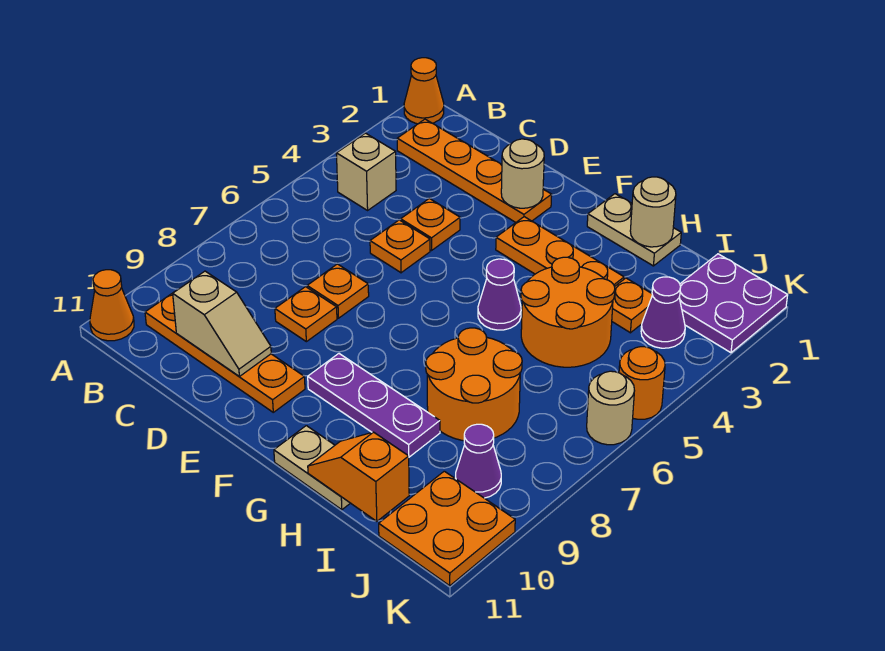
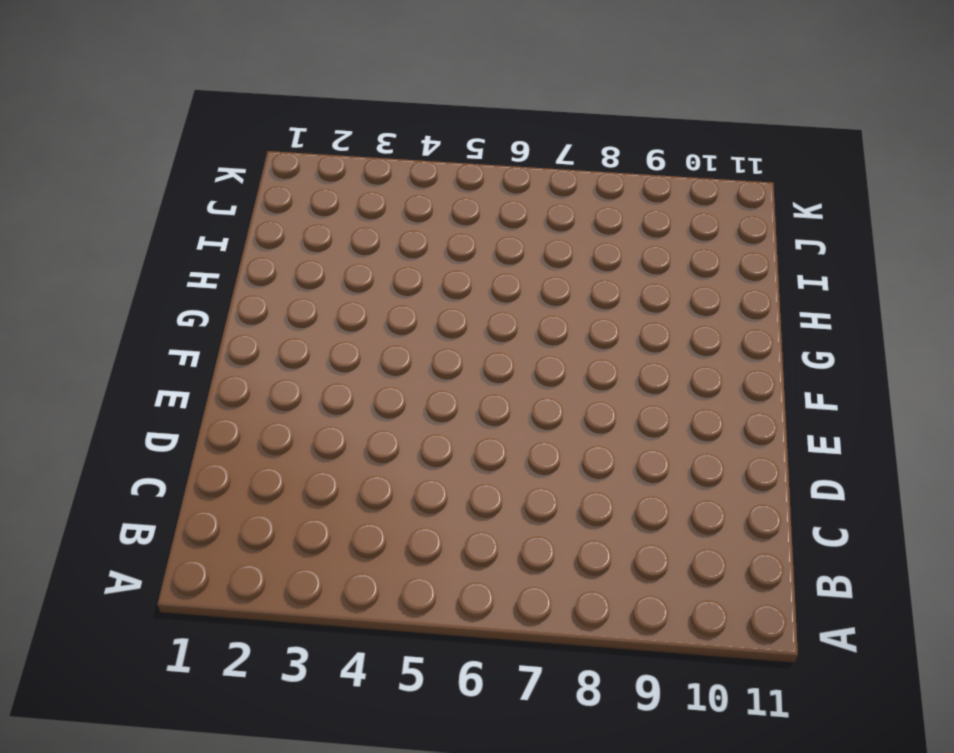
none -> orange cone A1 level 1
none -> orange cone A11 level 1
none -> orange plate B2:E2 level 1

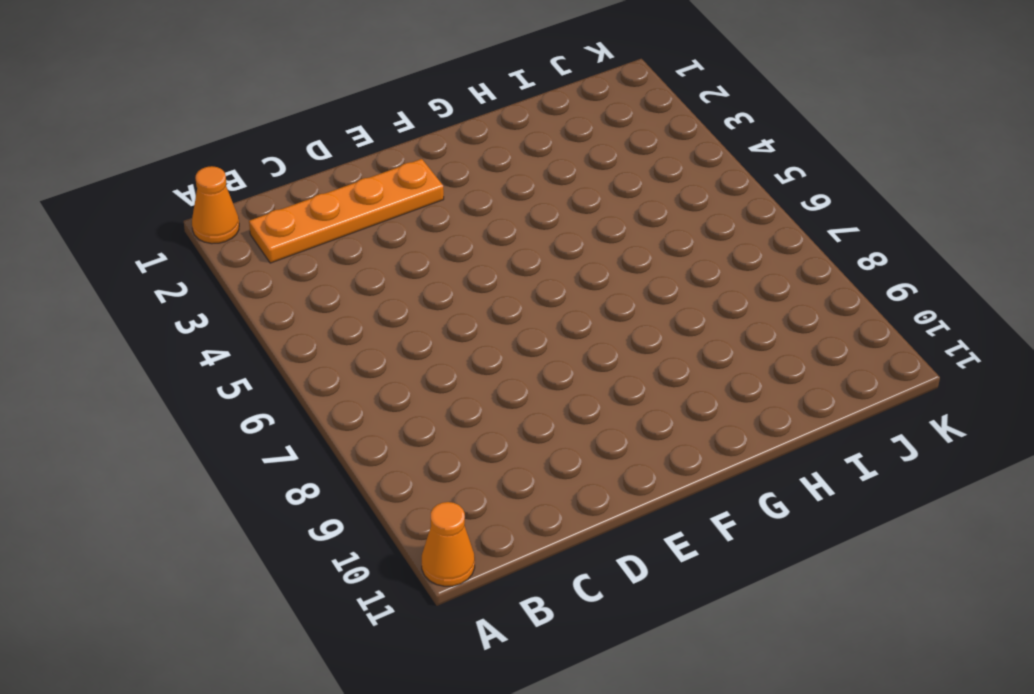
none -> tan brick B4 level 1
none -> orange plate B10:E10 level 1
none -> orange plate D4 level 1

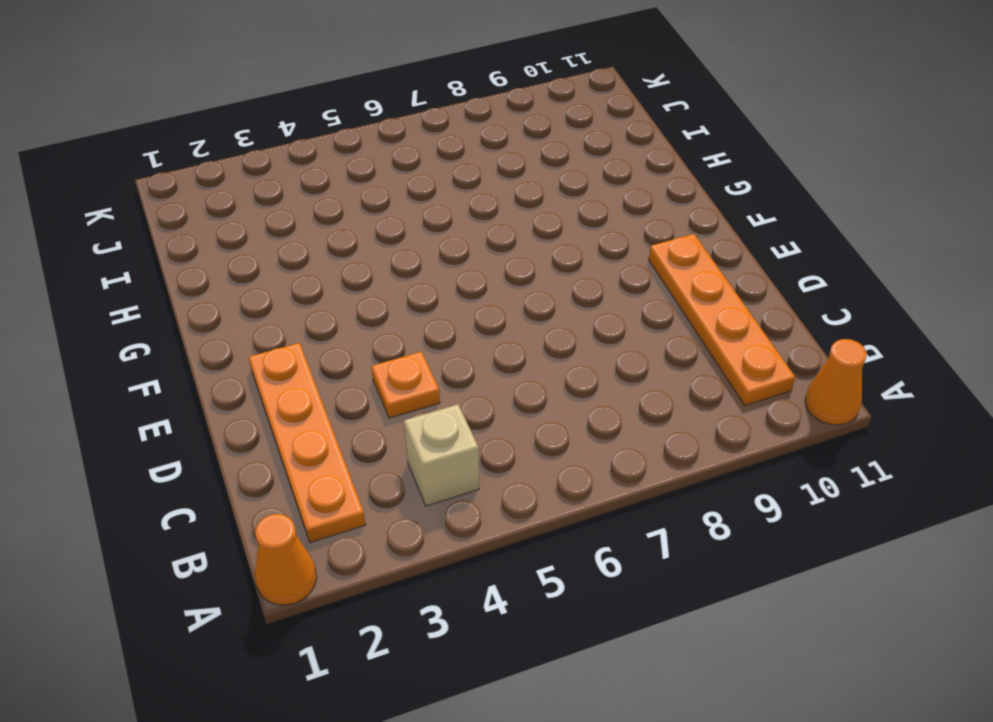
none -> orange plate D5 level 1
none -> orange plate D7 level 1
none -> orange plate D8 level 1

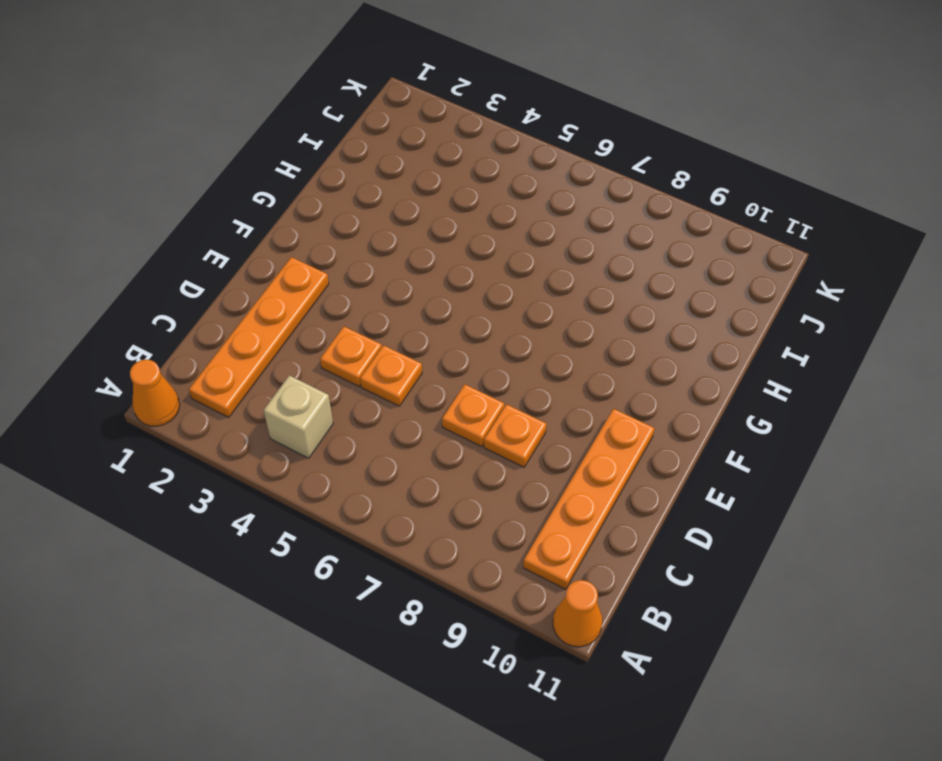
none -> orange plate F3:H3 level 1
none -> purple plate F9:H9 level 1
none -> tan plate G1:H1 level 1

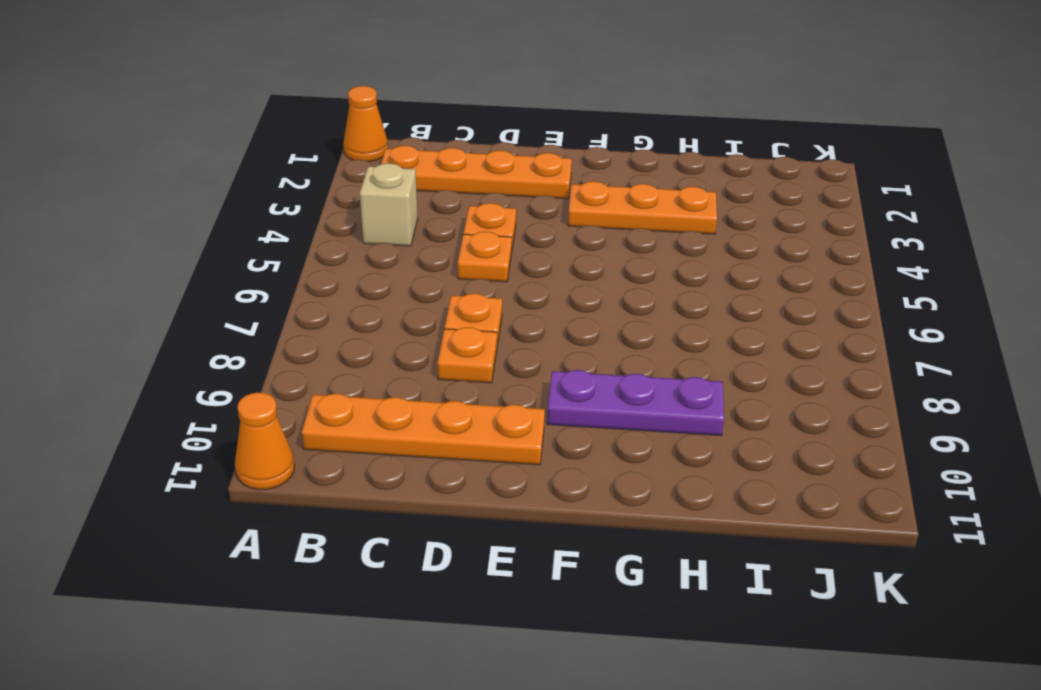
none -> tan plate G1:H1 level 1
none -> purple cone G5 level 1
none -> tan plate G11:H11 level 1

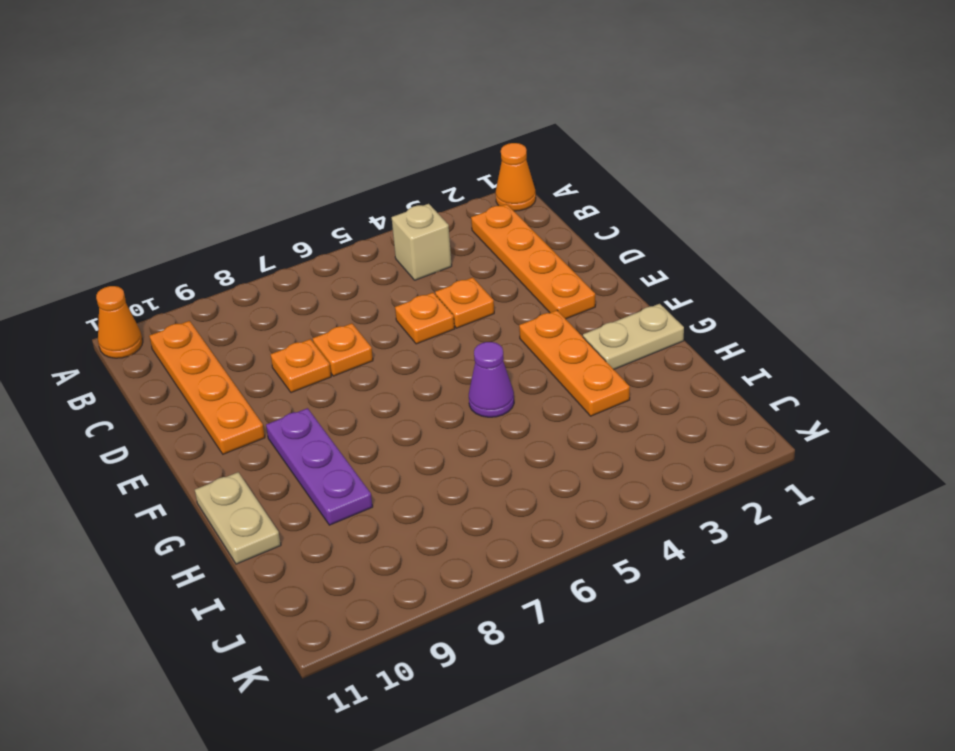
tan plate G1:G2 level 1 -> tan plate G1:H1 level 1
none -> orange round brick H4:I5 level 1
none -> orange round brick H7:I8 level 1
none -> orange plate I3 level 1

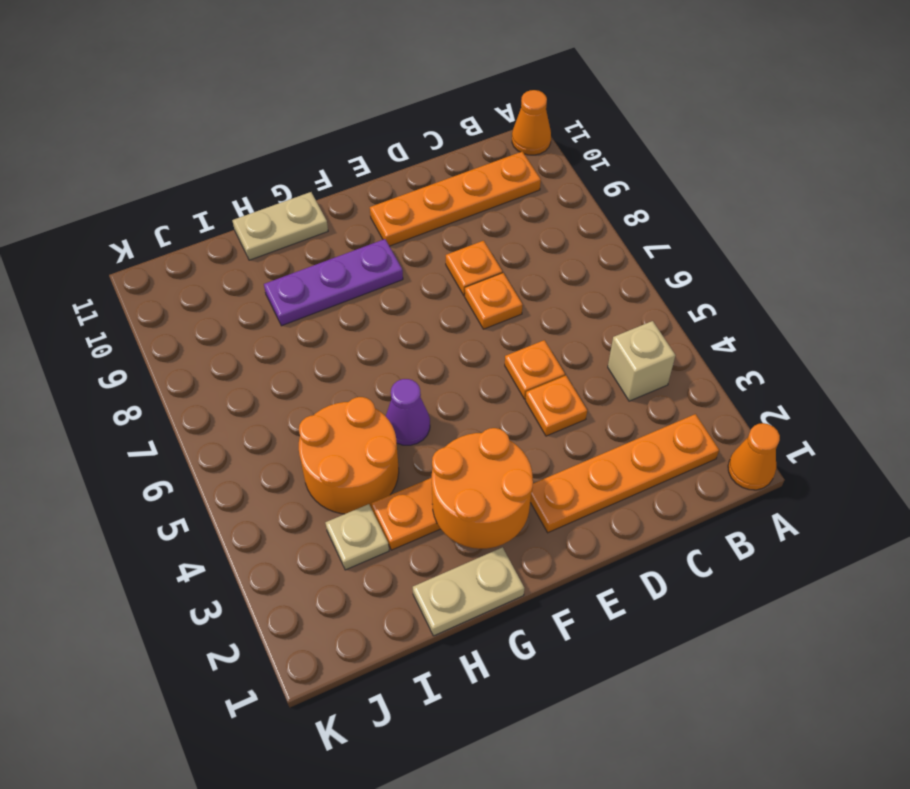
orange round brick F2:G3 level 2 -> orange round brick H7:I8 level 1
tan plate I3 level 1 -> orange plate I3 level 1
none -> purple plate J1:K2 level 1
none -> purple cone J3 level 1
none -> purple cone J9 level 1

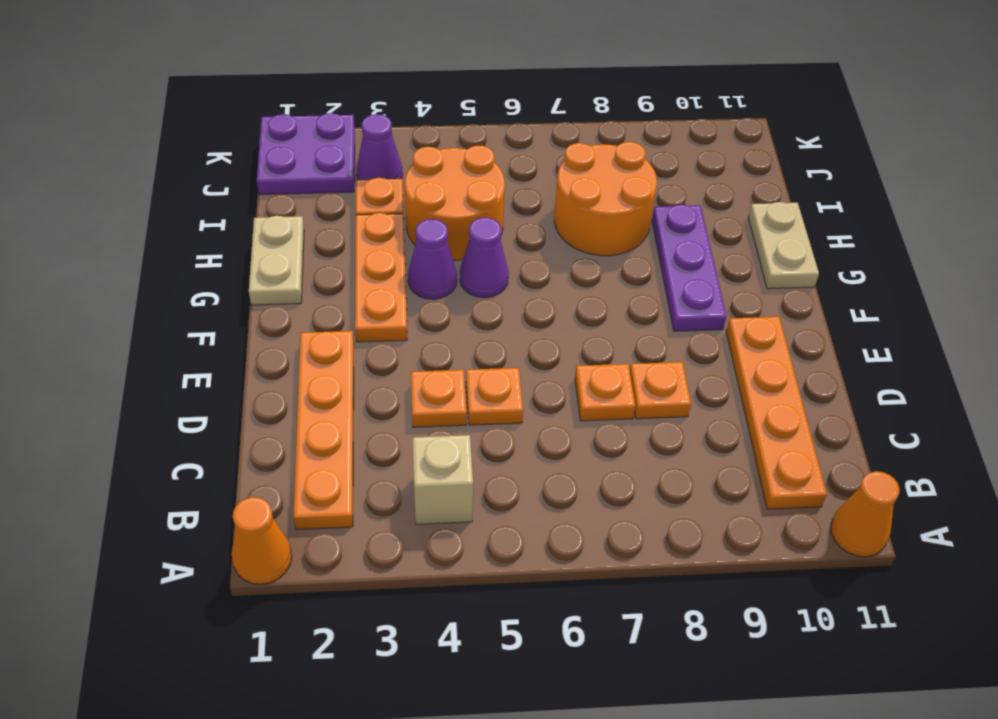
purple cone G4 level 1 -> purple cone J9 level 1
none -> orange plate J10:K11 level 1
none -> orange round brick K5 level 1
none -> tan round brick K6 level 1

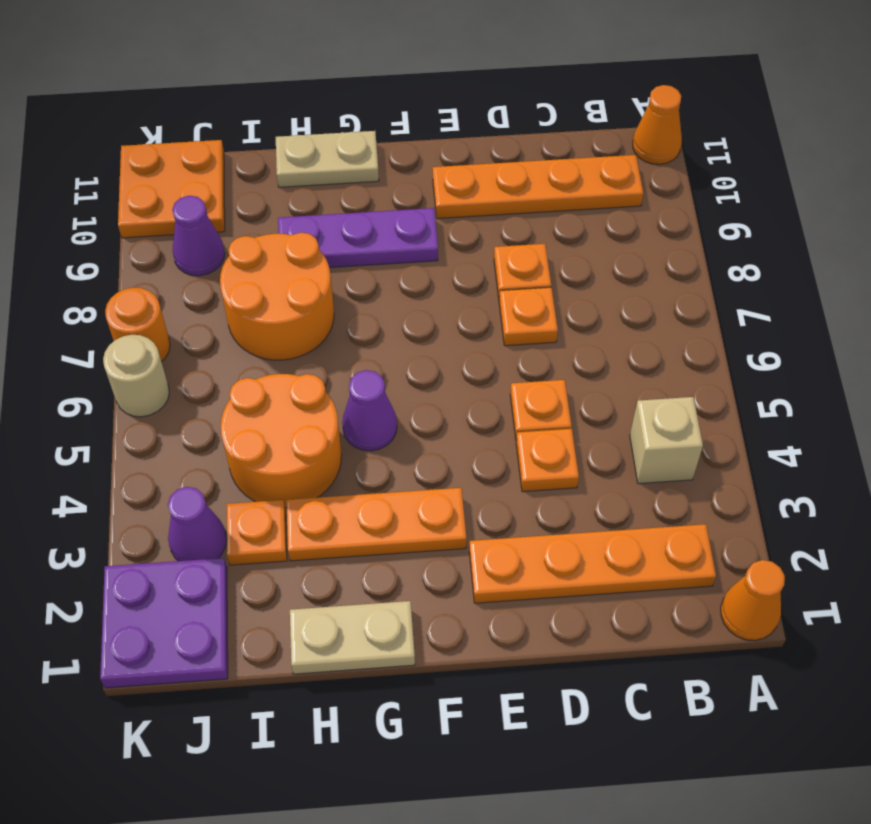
orange round brick K7 level 1 -> orange round brick K5 level 1
none -> tan slope C10:D10 level 2 top C
none -> tan round brick E2 level 2
none -> tan round brick H1 level 2

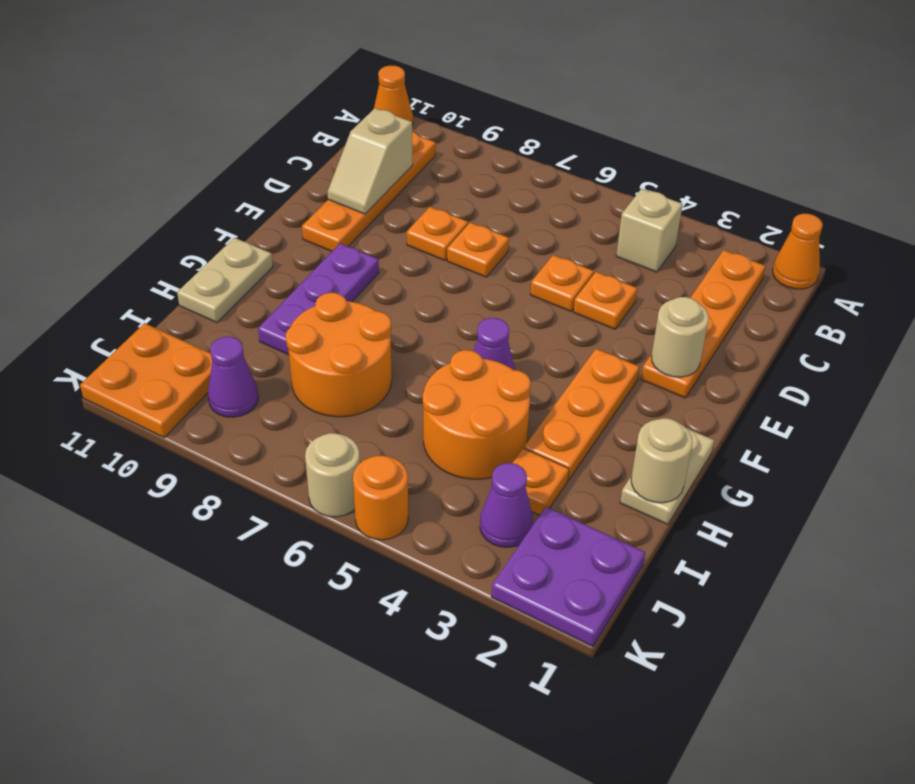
none -> orange slope H11:I11 level 2 top I

